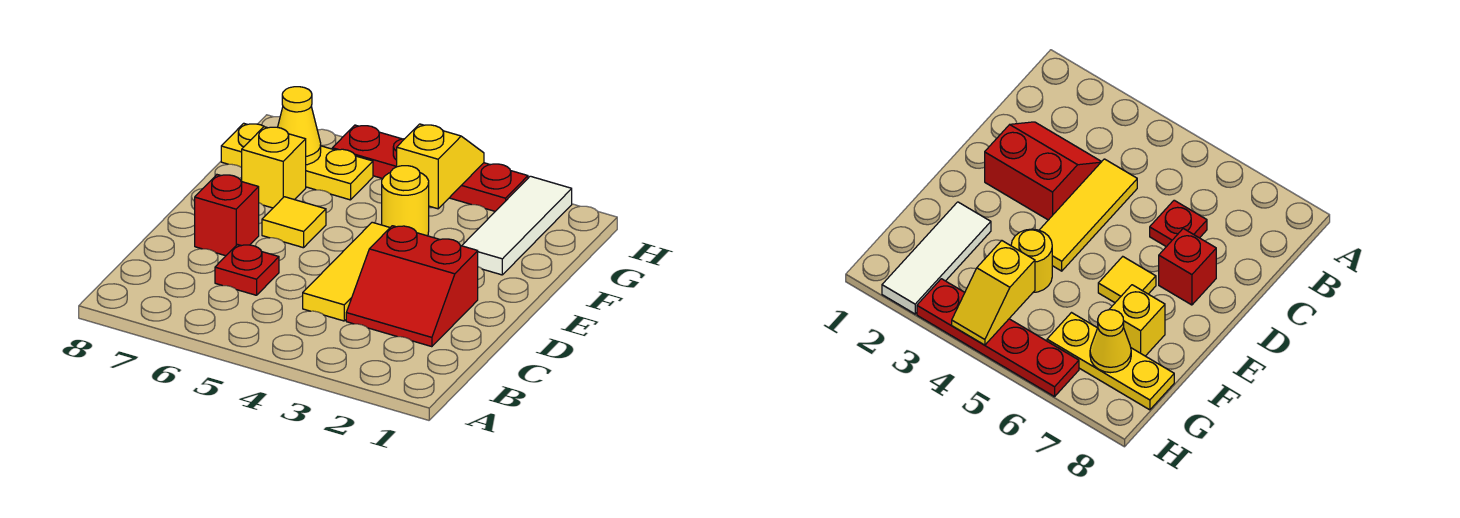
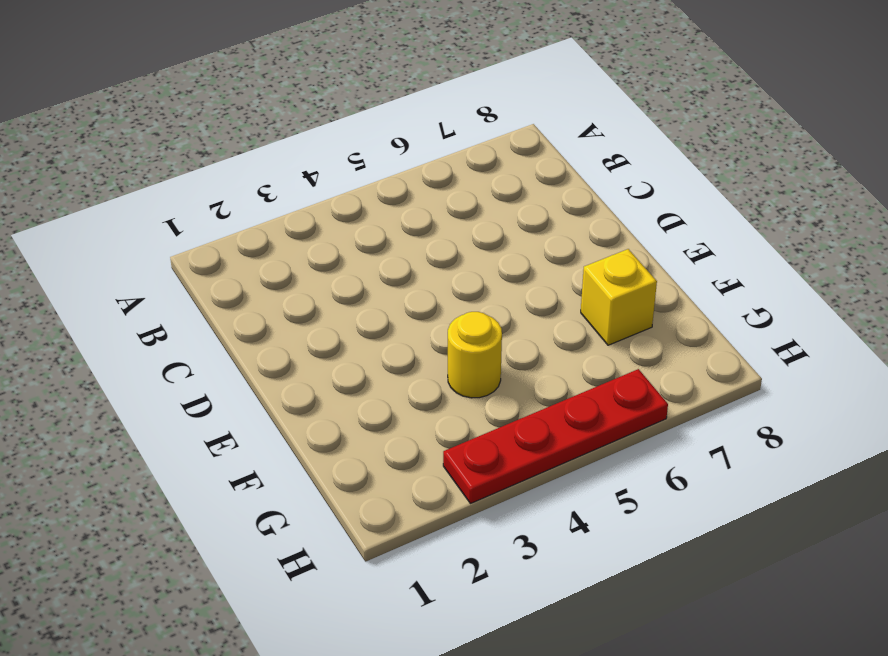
none -> red slope C2:D3 level 1 top D
none -> yellow tile C4:E4 level 1
none -> red plate C6 level 1

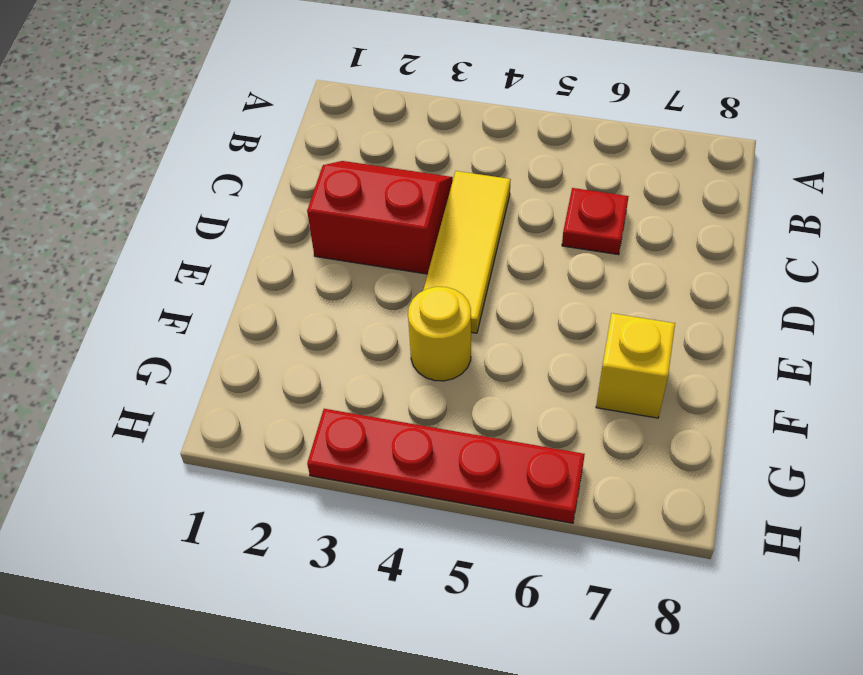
none -> red brick D7 level 1
none -> yellow tile E6 level 1
none -> white tile F2:H2 level 1

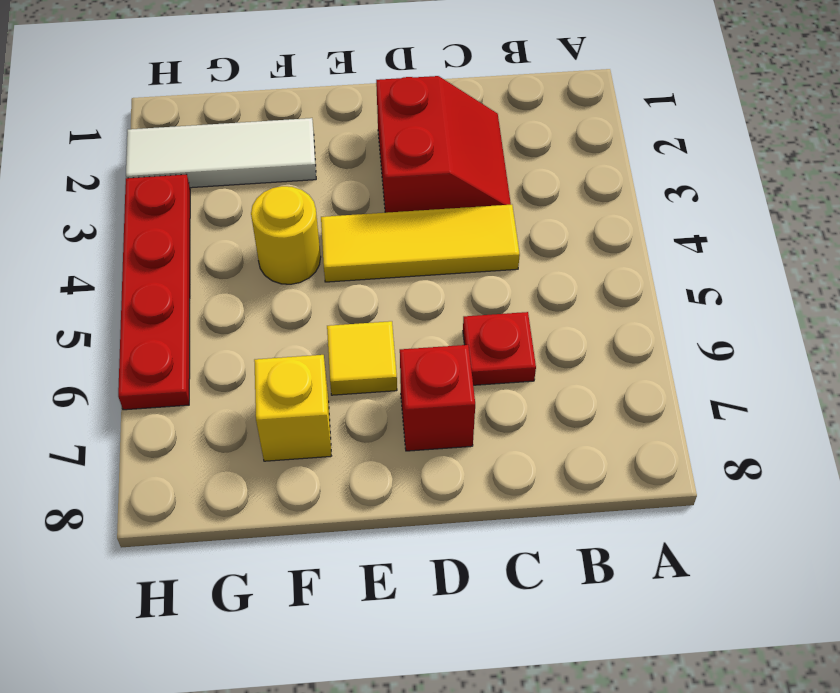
none -> yellow plate G6:G8 level 1
none -> yellow slope G4:H4 level 2 top G
none -> yellow cone G7 level 2

